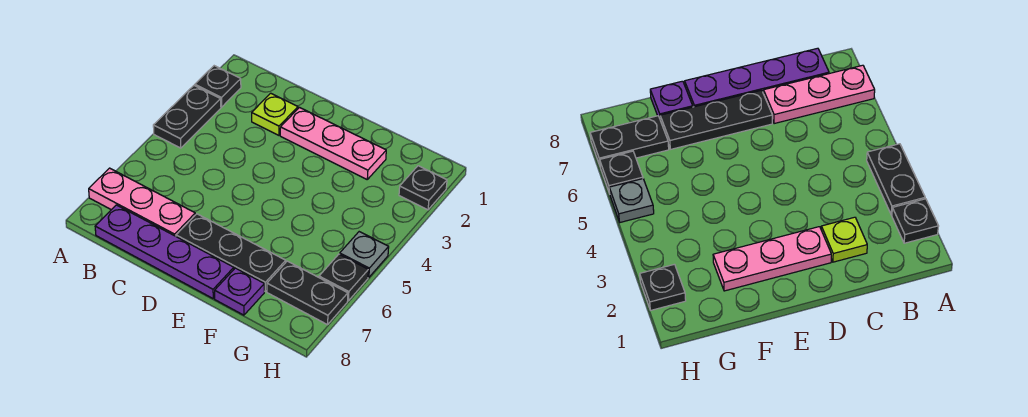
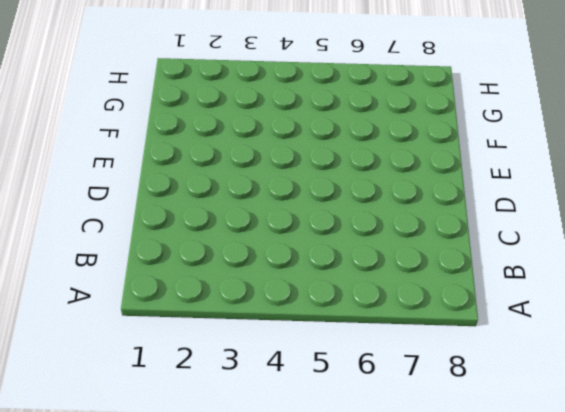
none -> black plate A2 level 1
none -> black plate A3:A4 level 1
none -> pink plate A7:C7 level 1

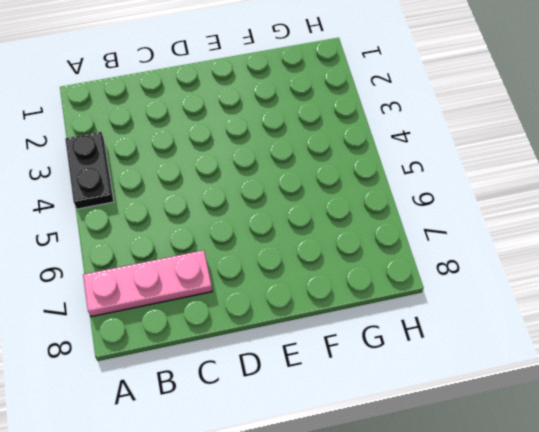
none -> black plate A2 level 1
none -> purple plate B8:E8 level 1
none -> lime plate C2 level 1

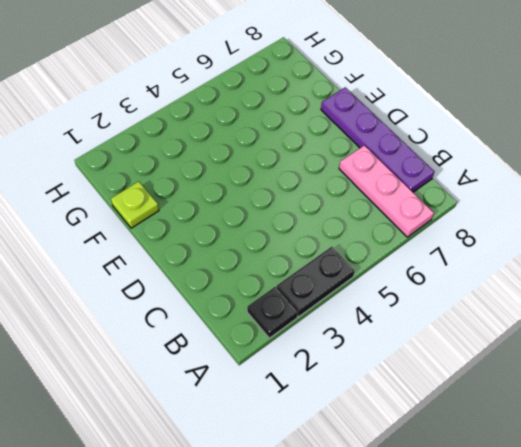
lime plate F1 level 1 -> lime plate C2 level 1
none -> pink plate D2:F2 level 1
none -> black plate D7:F7 level 1
none -> purple plate F8 level 1

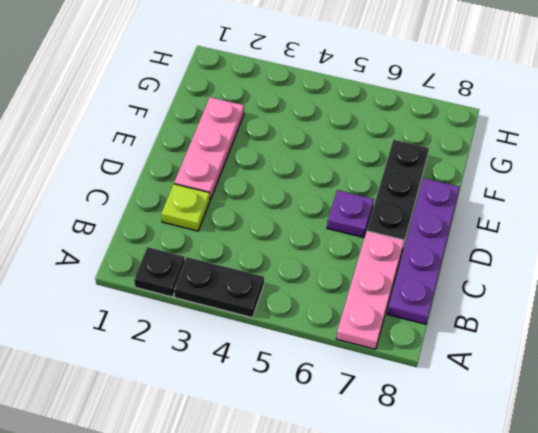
purple plate D6 level 1 -> purple plate F8 level 1
none -> black plate G7:H7 level 1
none -> black plate H2 level 1
none -> grey plate H5 level 1

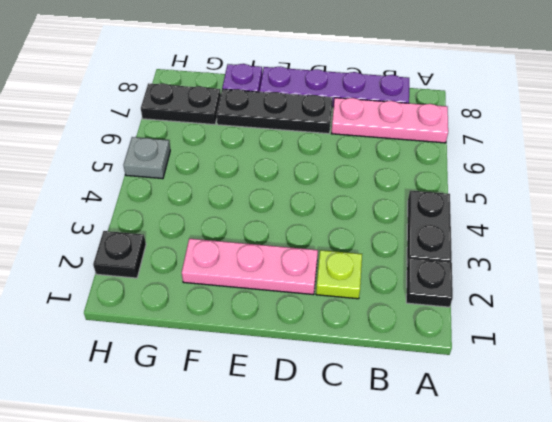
none -> black plate H6 level 1

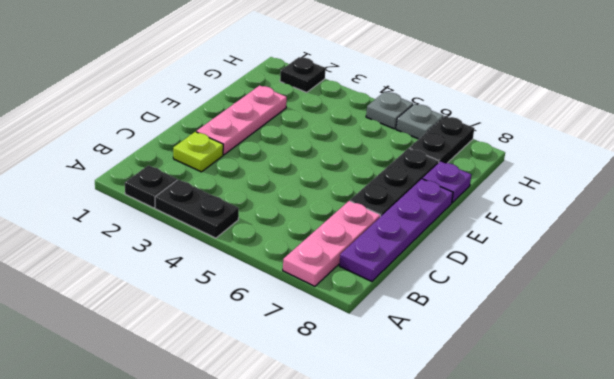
grey plate H6 level 1 -> black plate H6 level 1

